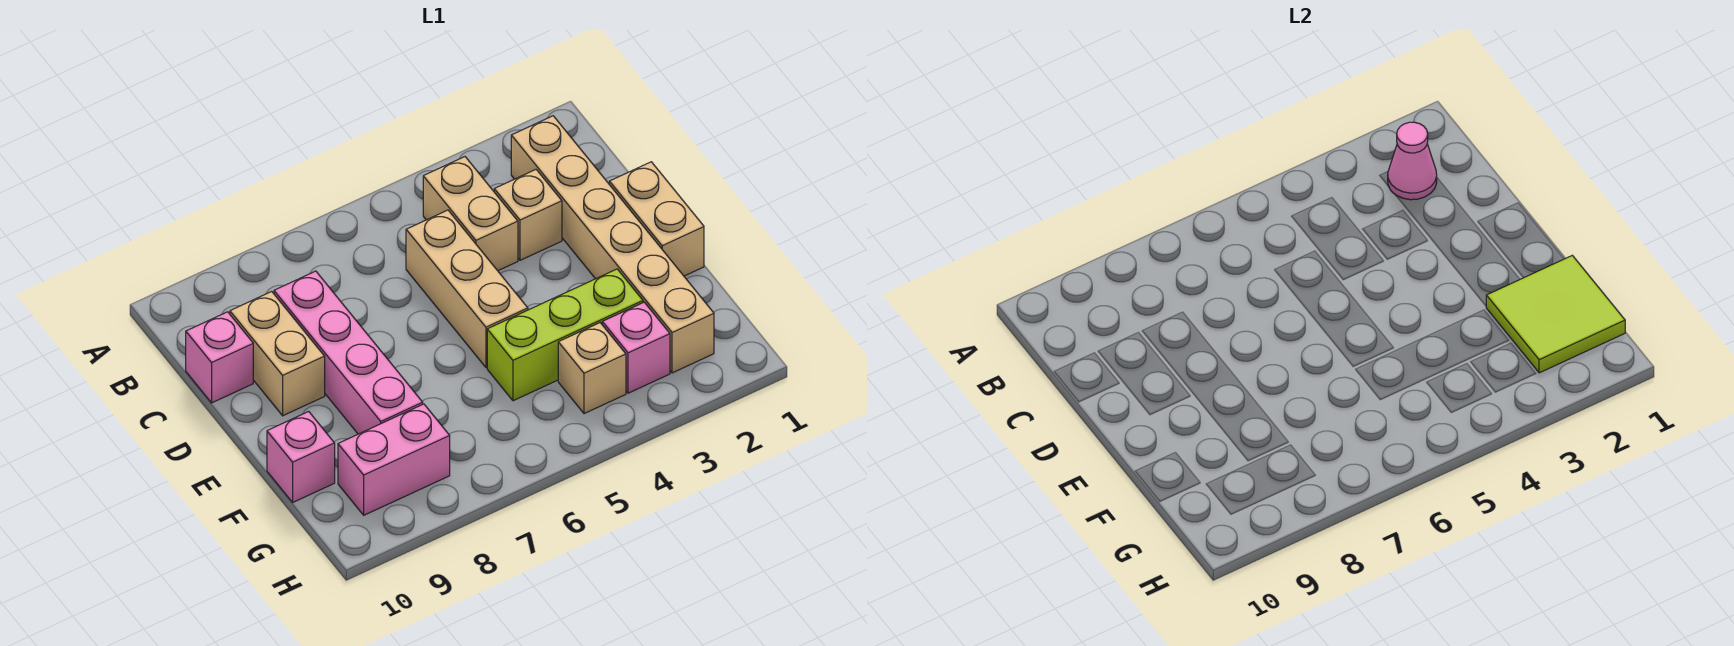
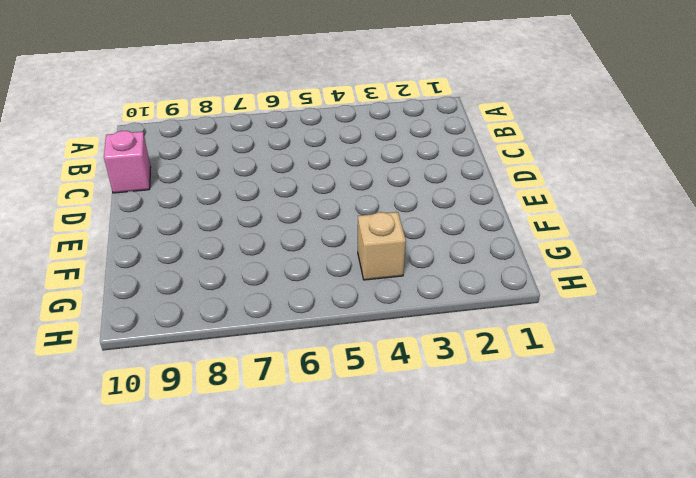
none -> tan brick B2:G2 level 1
none -> tan brick B4:C4 level 1
none -> tan brick C3 level 1

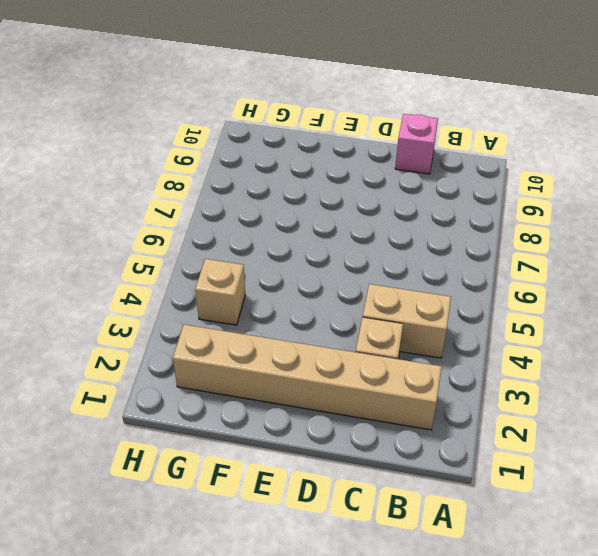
none -> tan brick C5:E5 level 1
none -> pink brick C8:F8 level 1
none -> tan brick C9:D9 level 1

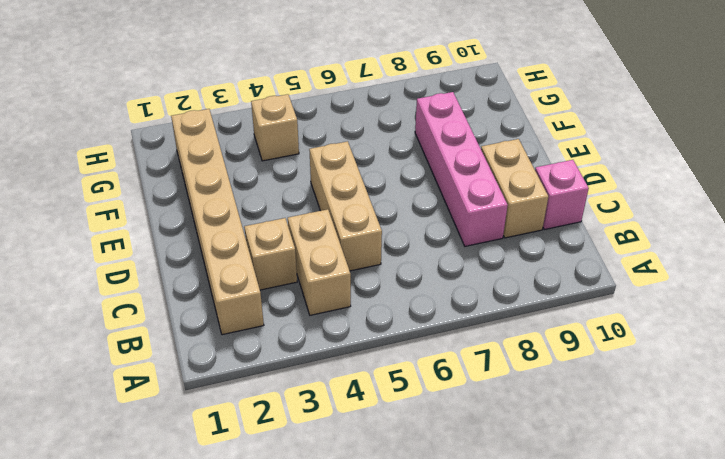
none -> tan brick D1:E1 level 1
none -> lime brick F3:F5 level 1
none -> pink brick F10 level 1

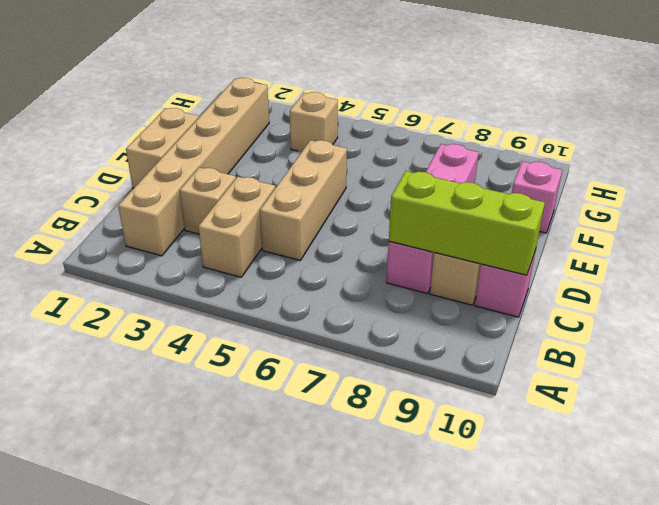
lime brick C8:C10 level 2 -> lime brick F3:F5 level 1
none -> pink brick G3 level 1
none -> pink brick G8:G9 level 1
none -> pink cone B2 level 2

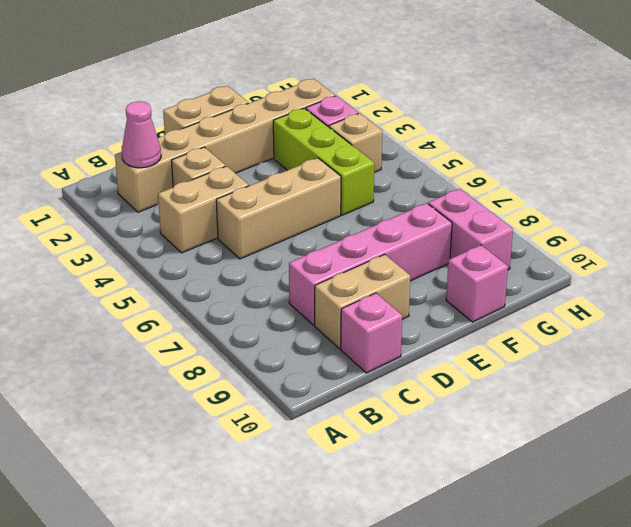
none -> lime tile F1:G2 level 2

